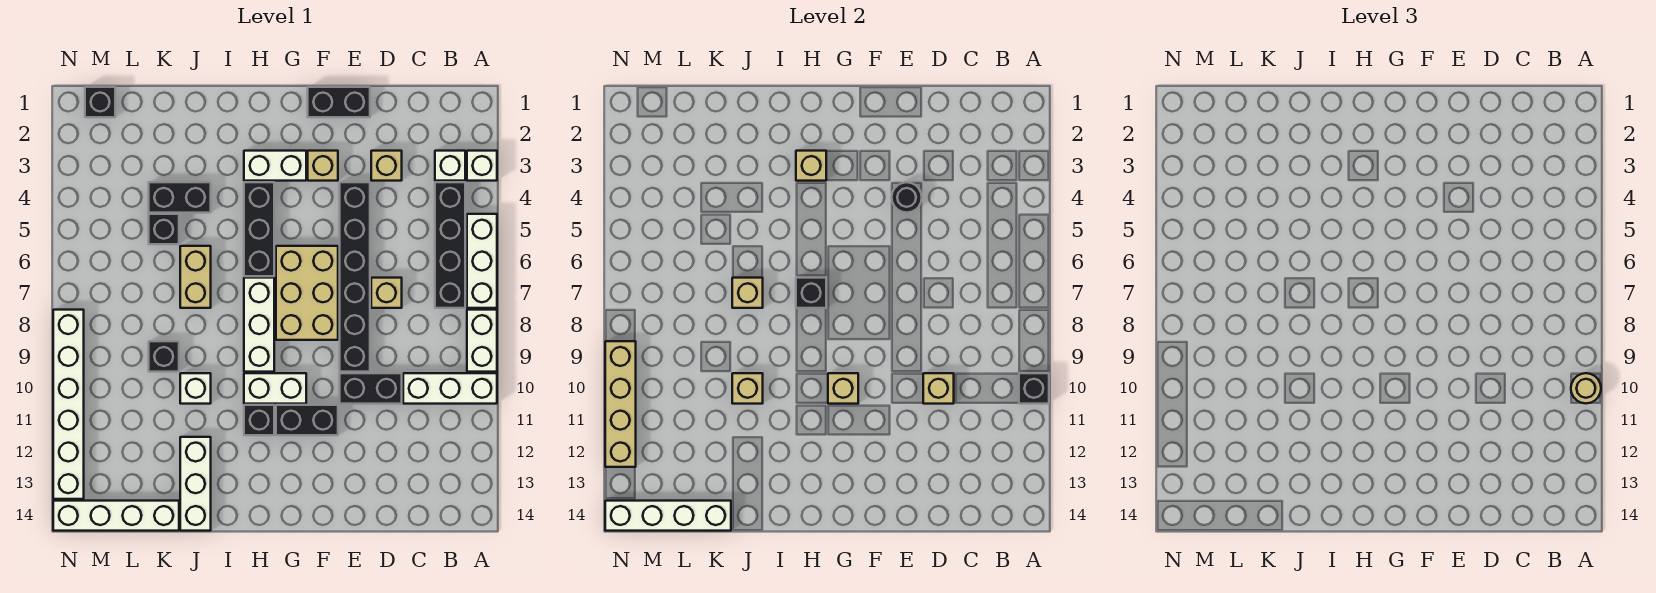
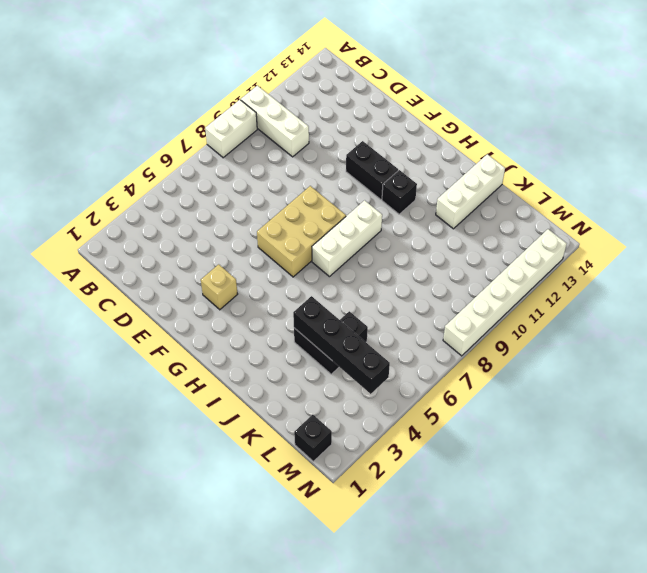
black brick J4:M4 level 2 -> black brick B4:B7 level 1
none -> white brick A3 level 1
none -> white brick A5:A7 level 1
none -> white brick B3 level 1
none -> tan brick D3 level 1

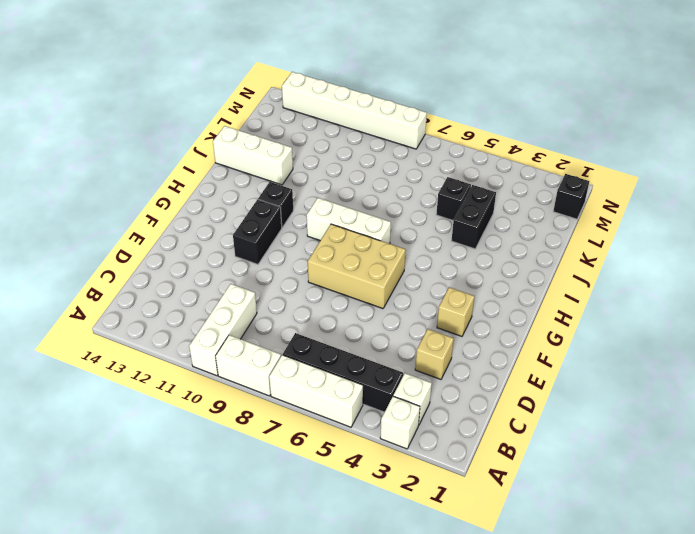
none -> tan brick D7 level 1
none -> black brick D10:E10 level 1
none -> black brick E1:F1 level 1
none -> black brick E4:E9 level 1

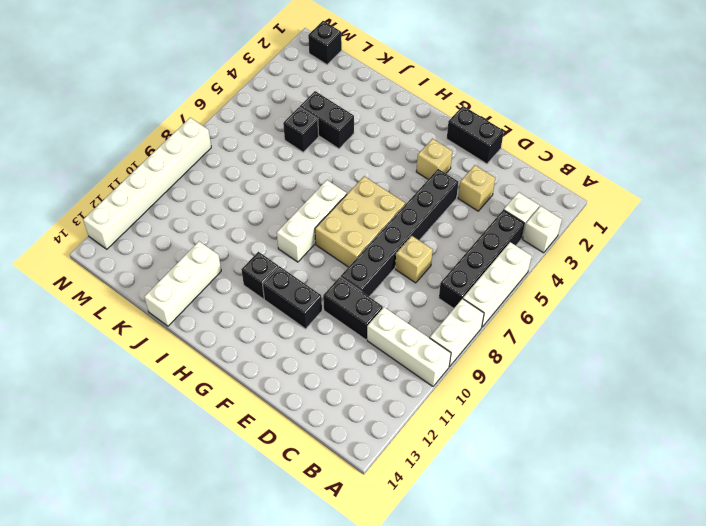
none -> white brick G3:H3 level 1
none -> white brick G10:H10 level 1
none -> black brick H4:H6 level 1
none -> tan brick J6:J7 level 1

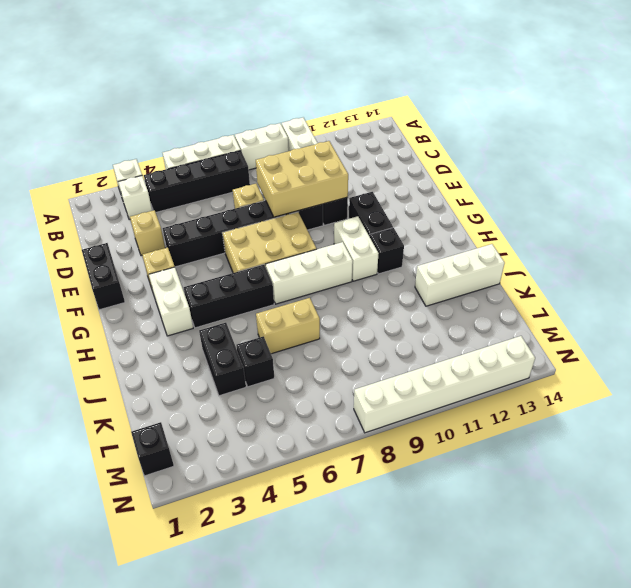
tan brick D8:E10 level 2 -> tan brick D10 level 2
none -> white brick J10 level 1
none -> black brick K9 level 1
none -> white brick K14:N14 level 1
none -> black brick A10 level 2

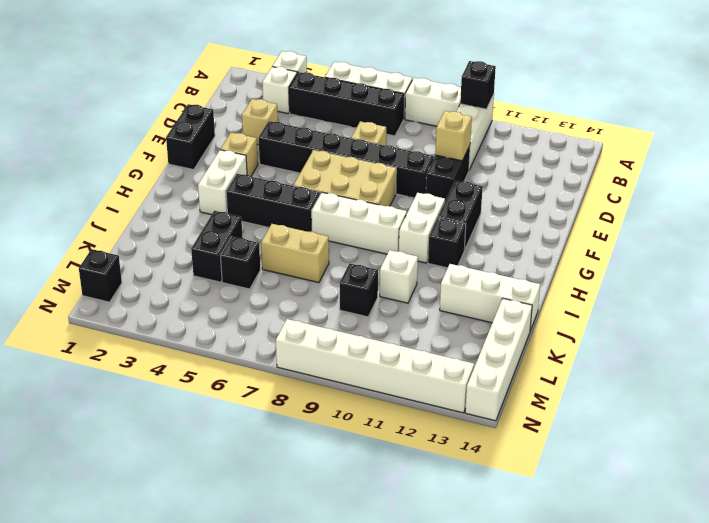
none -> black round brick E4 level 2
none -> tan brick G10 level 2
none -> tan brick H3 level 2
none -> black brick H7 level 2

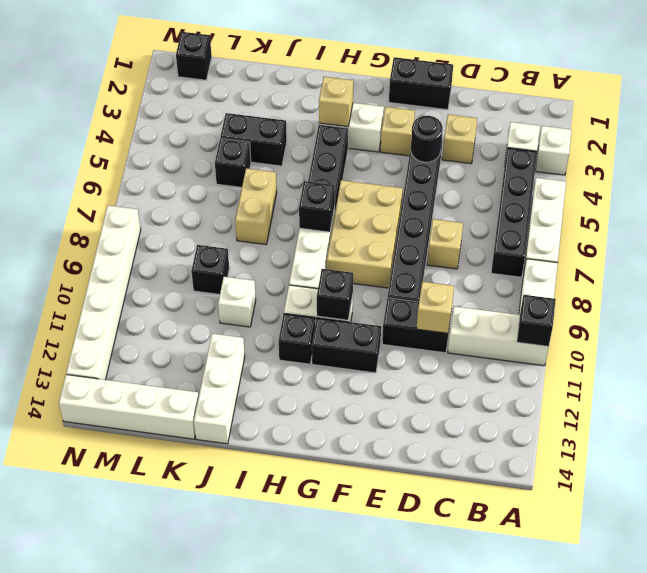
black brick G10 level 2 -> tan brick G10 level 2
none -> tan brick J7 level 2
none -> tan brick J10 level 2
none -> white brick K14:N14 level 2
none -> tan brick N9:N12 level 2

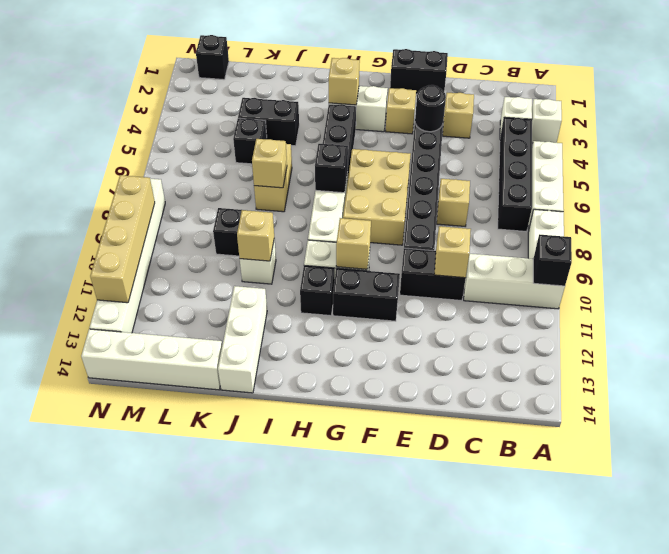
none -> white brick K14:N14 level 2
none -> tan round brick A10 level 3

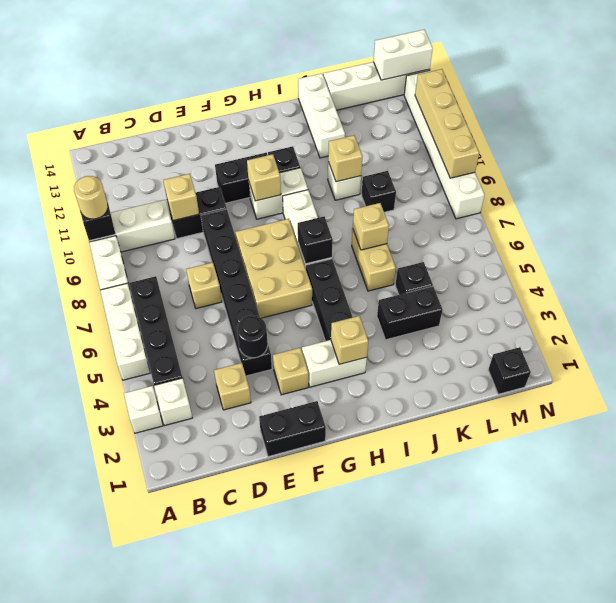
white brick M14:N14 level 2 -> white brick K14:N14 level 2

